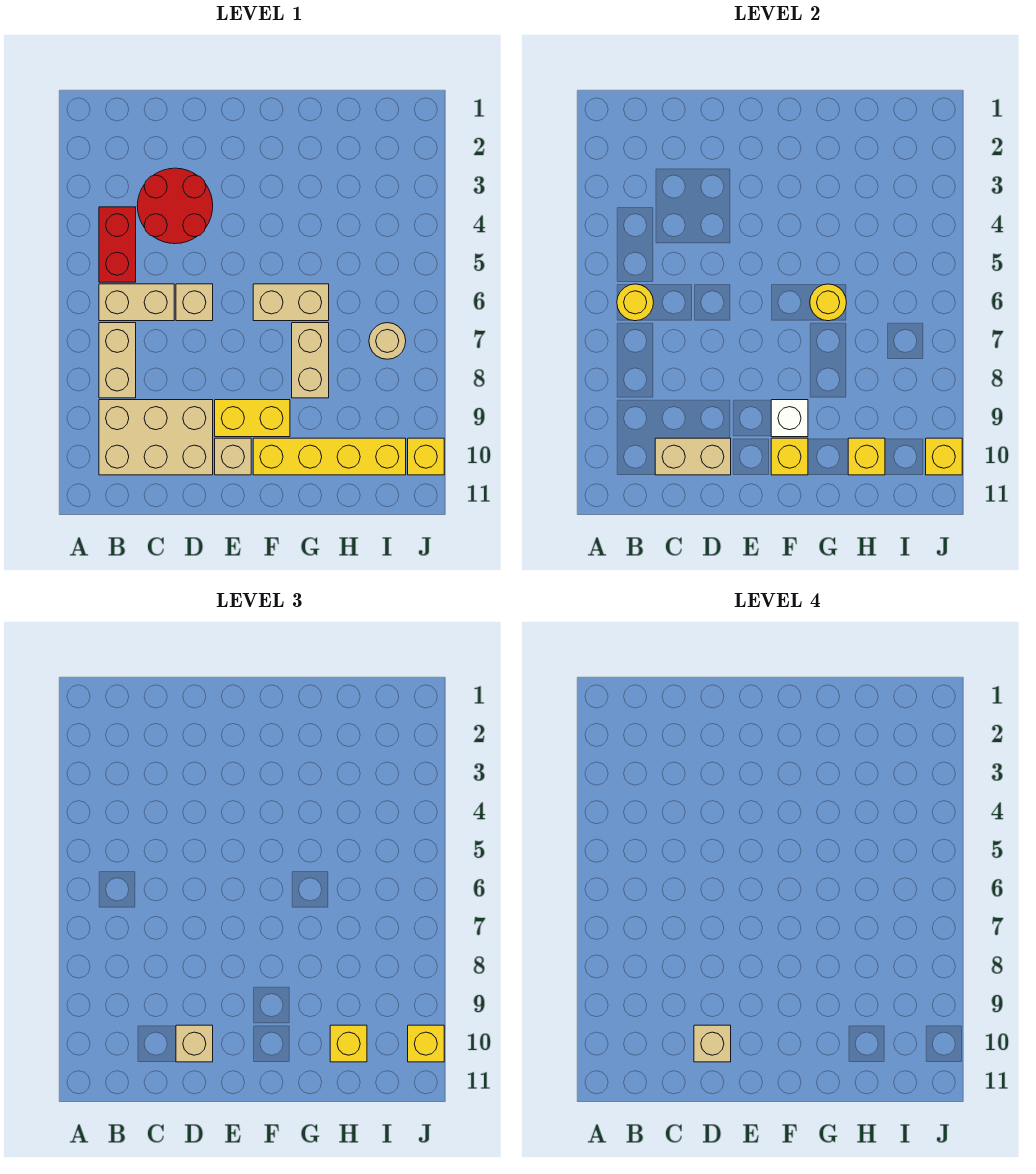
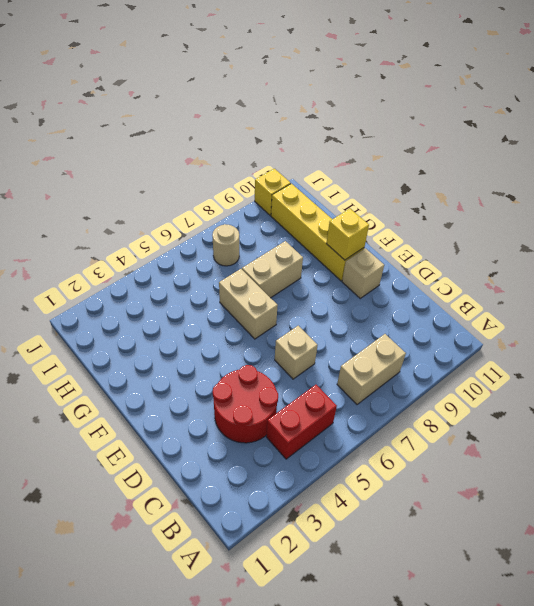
none -> tan brick B6:C6 level 1
none -> tan brick B9:D10 level 1
none -> yellow brick E9:F9 level 1

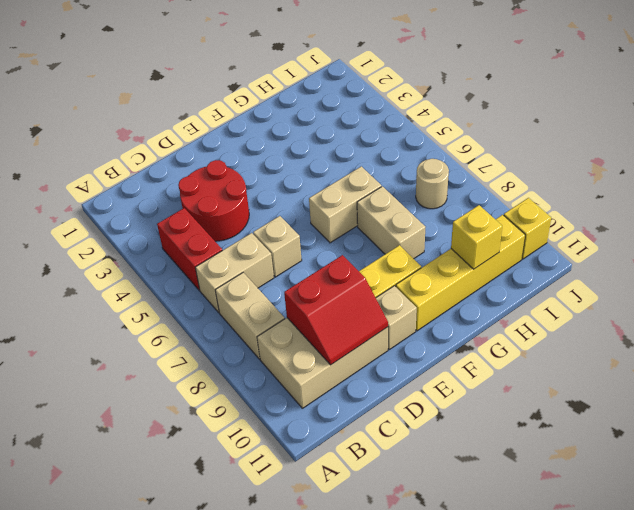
red slope C9:D10 level 2 top 9 -> tan brick C10:D10 level 2
none -> yellow round brick B6 level 2
none -> white brick F9 level 2
none -> yellow brick F10 level 2

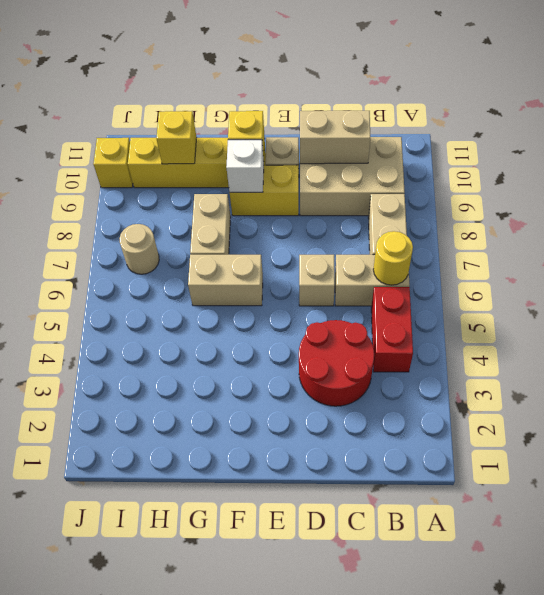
none -> yellow round brick G6 level 2
none -> yellow brick J10 level 2
none -> tan brick D10 level 3

